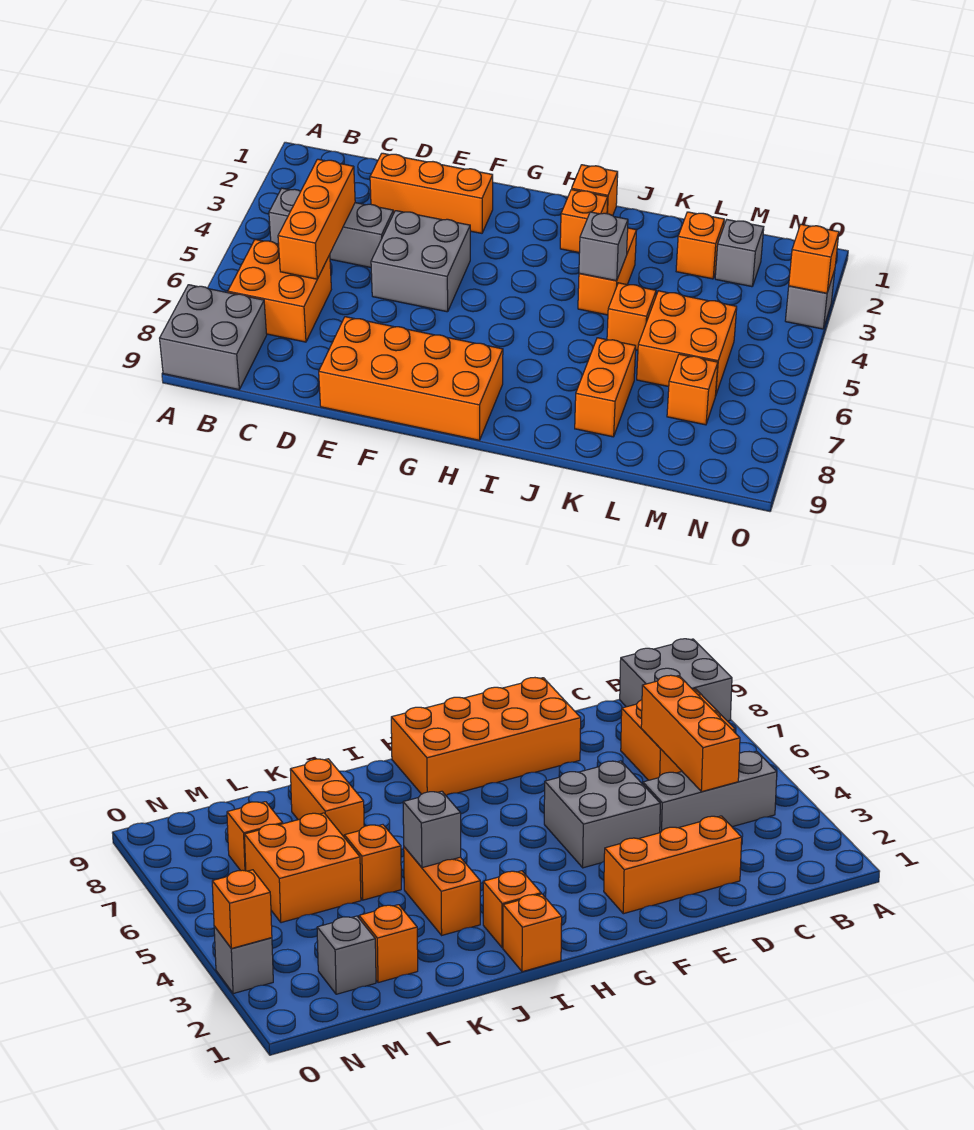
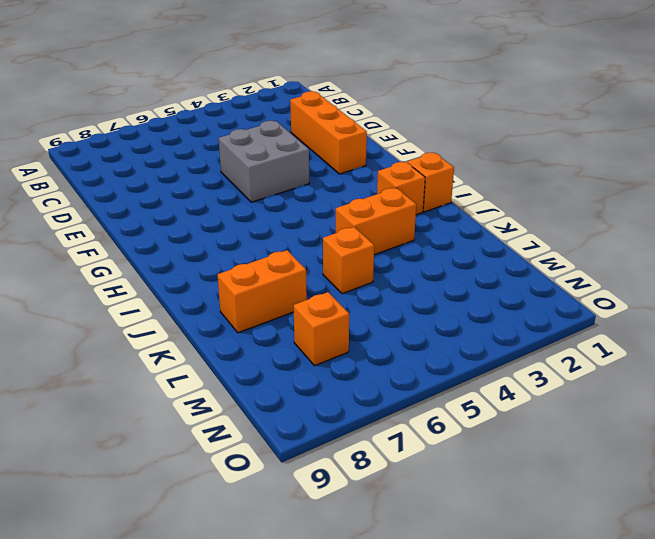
none -> grey brick A8:B9 level 1
none -> grey brick B4:D4 level 1
none -> orange brick B6:C7 level 1

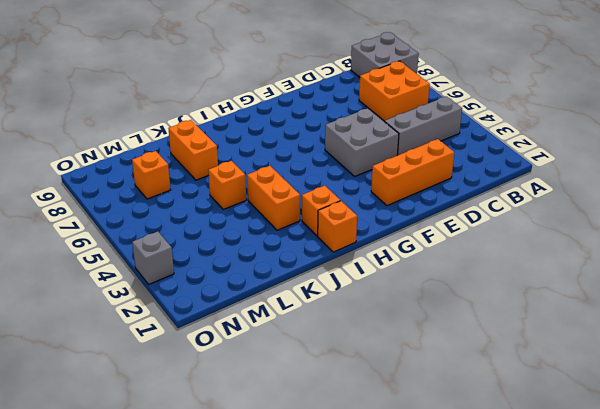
none -> orange brick E8:H9 level 1
none -> orange brick L2 level 1
none -> orange brick L5:M6 level 1

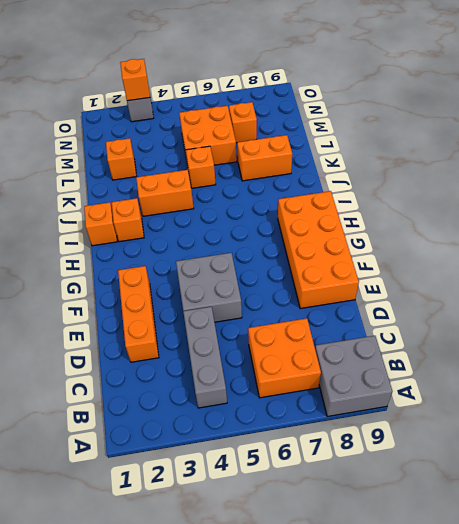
none -> grey brick M2 level 1
none -> orange brick C4:C6 level 2
none -> grey brick J4 level 2

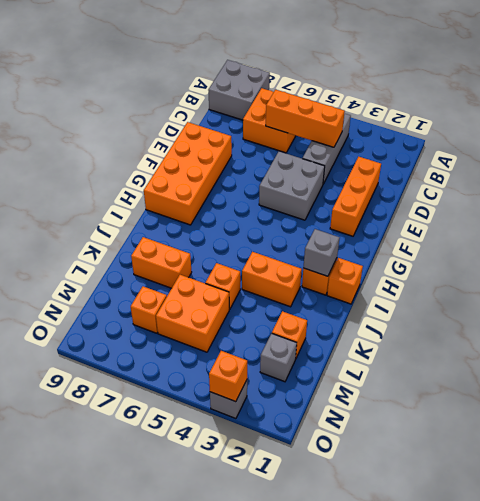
grey brick I2 level 2 -> grey brick J4 level 2

